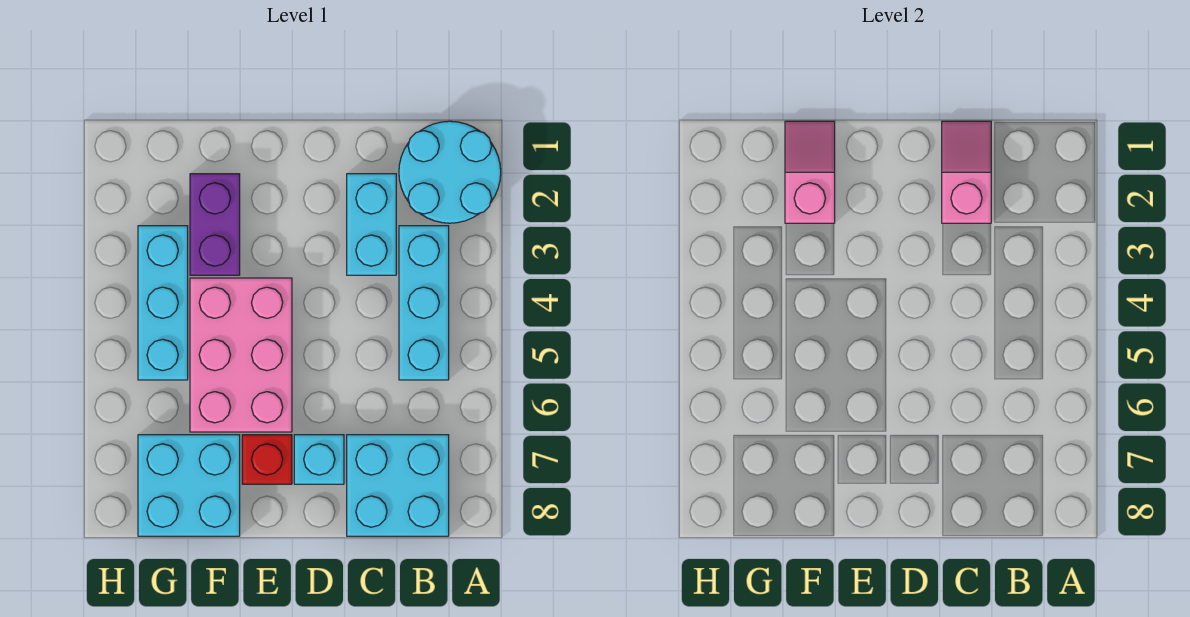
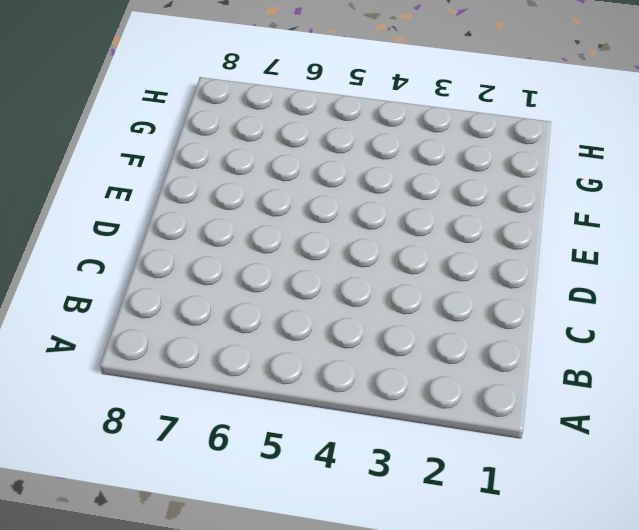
none -> cyan round brick A1:B2 level 1
none -> cyan brick B3:B5 level 1
none -> cyan brick B7:C8 level 1

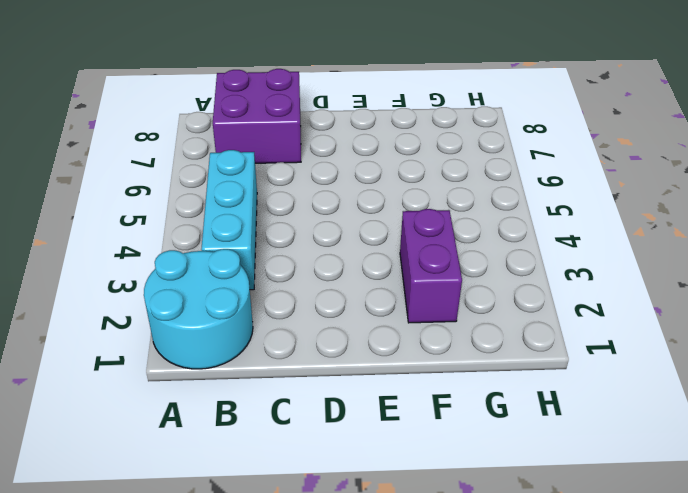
purple brick B7:C8 level 1 -> cyan brick B7:C8 level 1
none -> cyan brick C2:C3 level 1
none -> cyan brick D7 level 1
none -> pink brick E4:F6 level 1

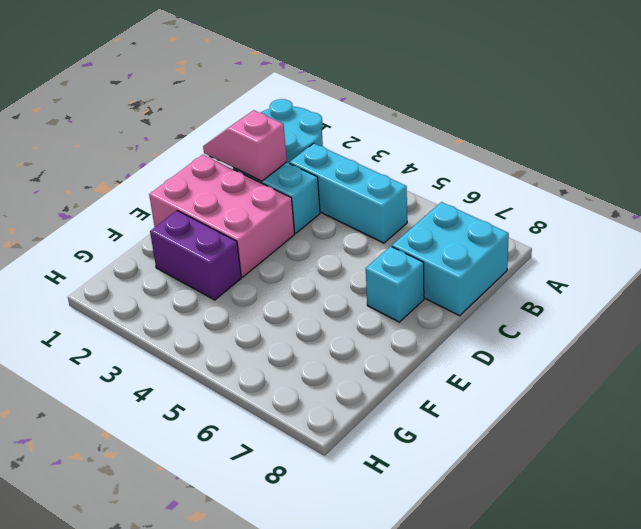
pink brick D1:E3 level 1 -> pink brick E4:F6 level 1
none -> red brick E7 level 1
none -> cyan brick F7:G8 level 1
none -> cyan brick G3:G5 level 1

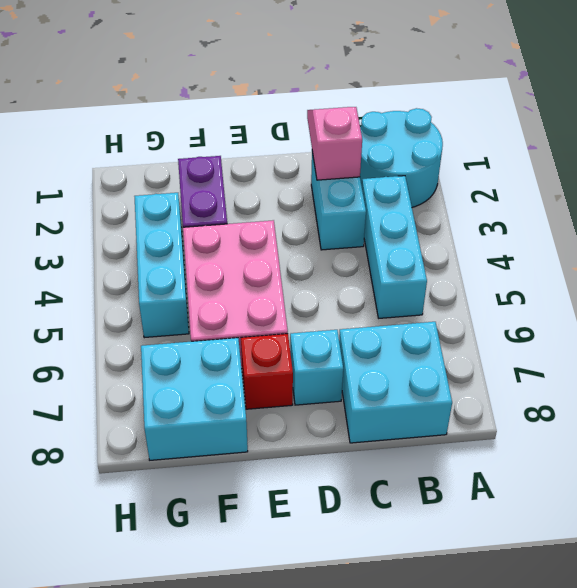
none -> pink slope F1:F2 level 2 top 2

